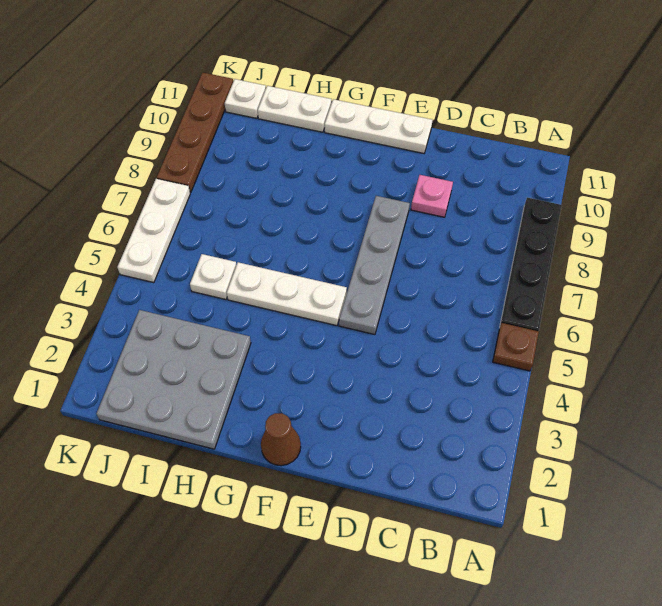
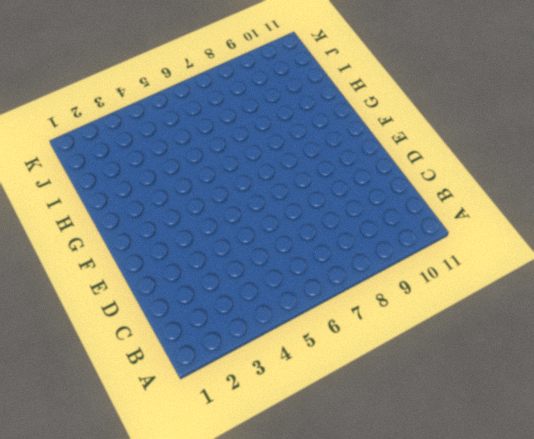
none -> brown plate A5 level 1
none -> black plate A6:A9 level 1
none -> pink plate D9 level 1

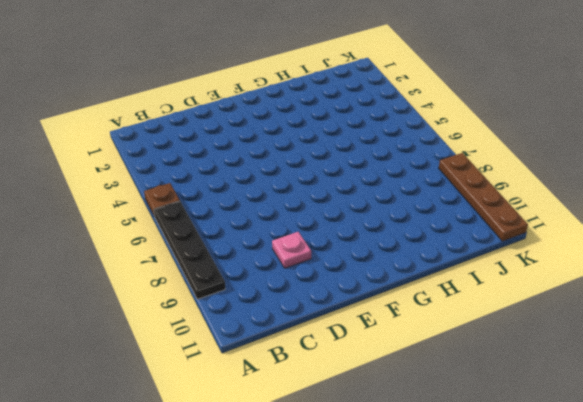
none -> grey plate E5:E8 level 1
none -> white plate E11:G11 level 1
none -> brown cone F1 level 1

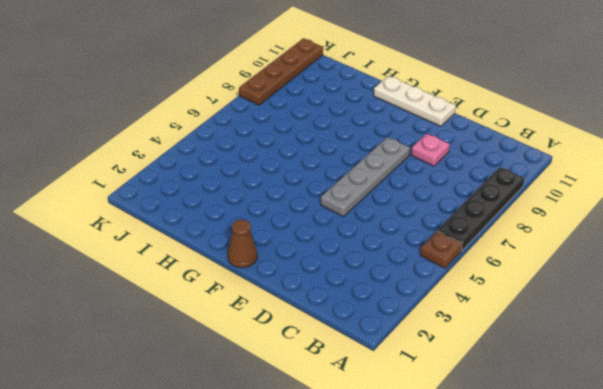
none -> white plate F5:H5 level 1
none -> grey plate H1:J3 level 1
none -> white plate H11:I11 level 1

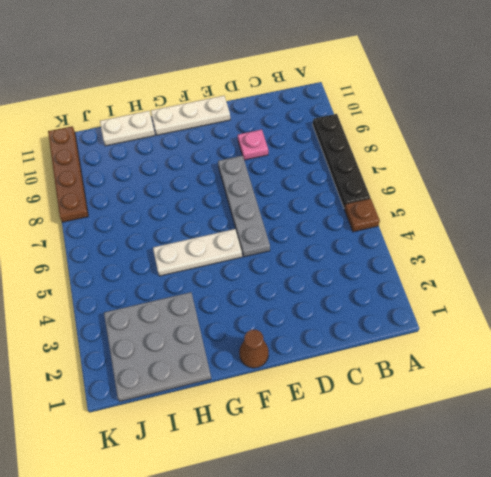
none -> white plate I5 level 1
none -> white plate J11 level 1
none -> white plate K5:K7 level 1

